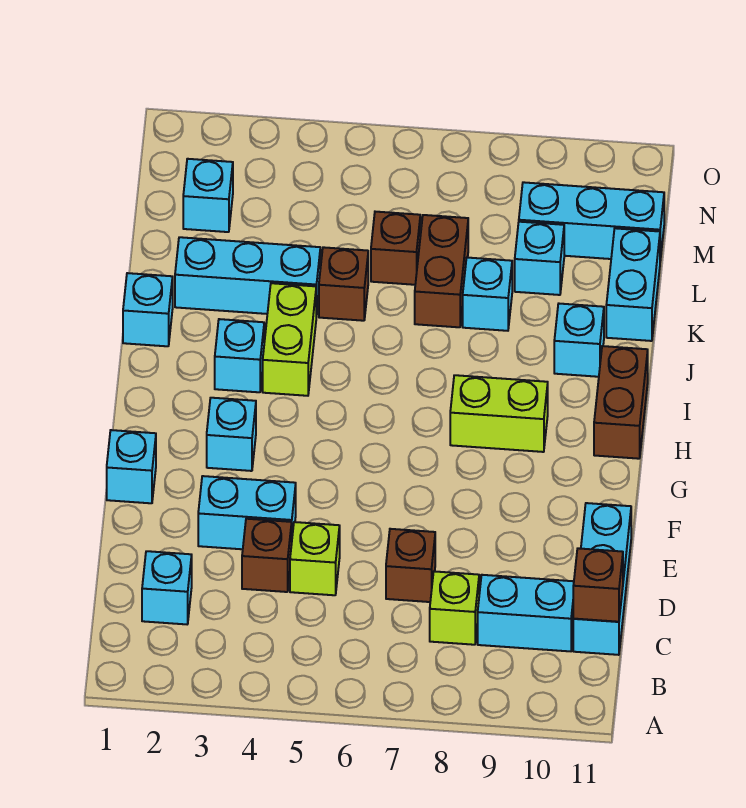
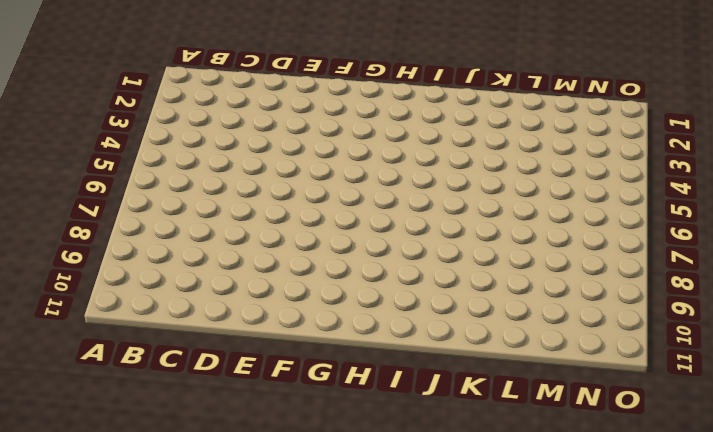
none -> cyan brick C2 level 1
none -> lime brick C8 level 1
none -> cyan brick C9:C10 level 1

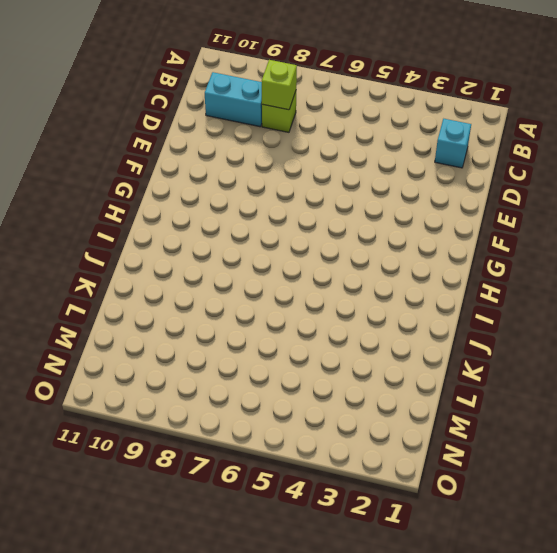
lime brick C8 level 2 -> lime brick D5 level 1
none -> cyan brick C11:E11 level 1
none -> brown brick D4 level 1
none -> brown brick D7 level 1

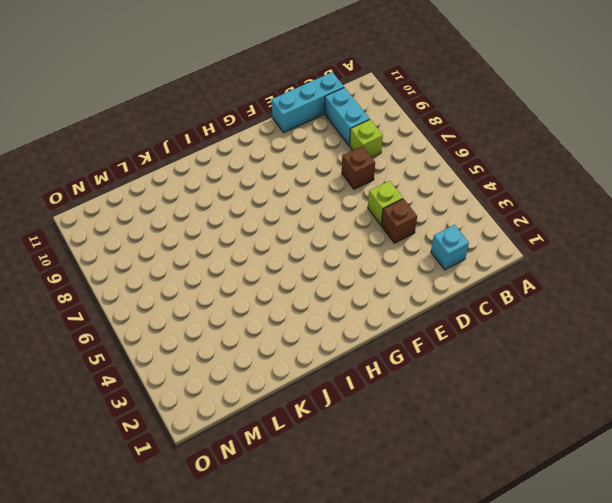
none -> cyan brick E3:E4 level 1
none -> cyan brick F1 level 1
none -> cyan brick G3 level 1

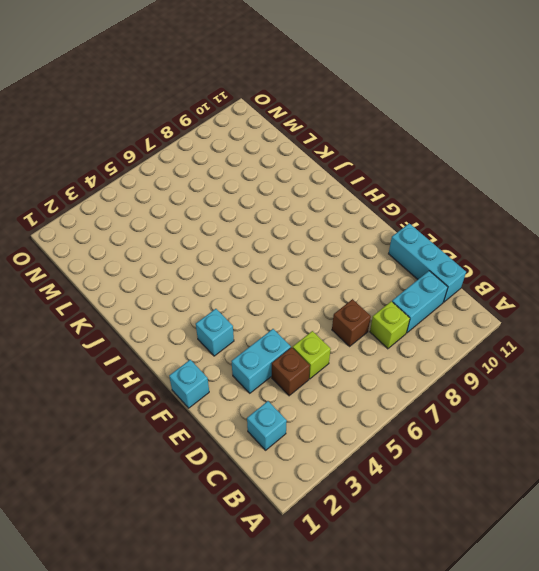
none -> lime brick H8:H9 level 1
none -> brown brick H11:I11 level 1
none -> cyan brick I3 level 1

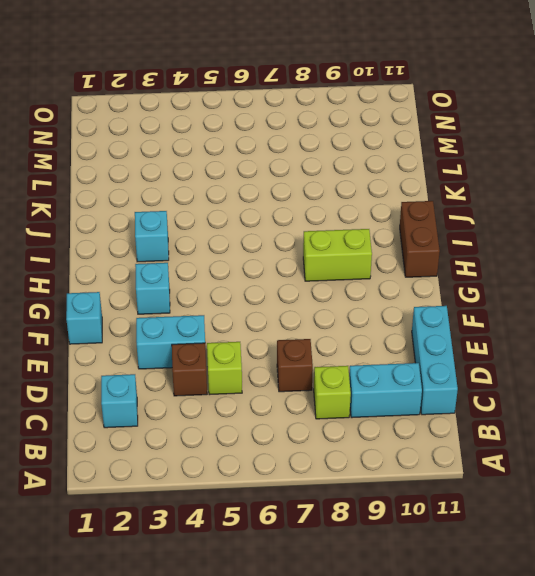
none -> lime brick I4:J4 level 1
none -> cyan brick J1 level 1
none -> cyan brick J10 level 1

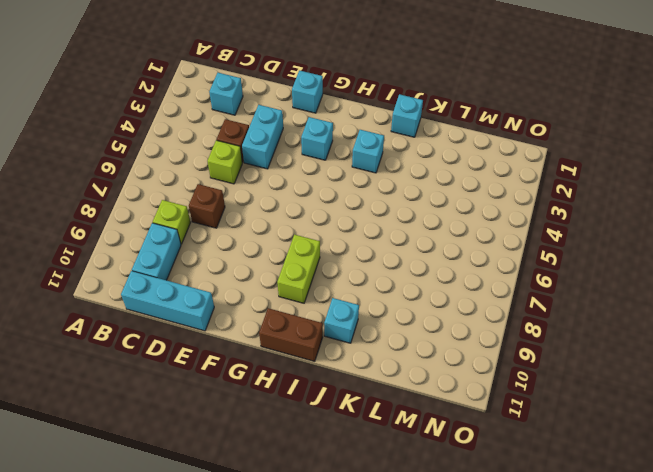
none -> lime brick I4:J4 level 1
none -> cyan brick K2:K4 level 1
none -> brown brick K5 level 1

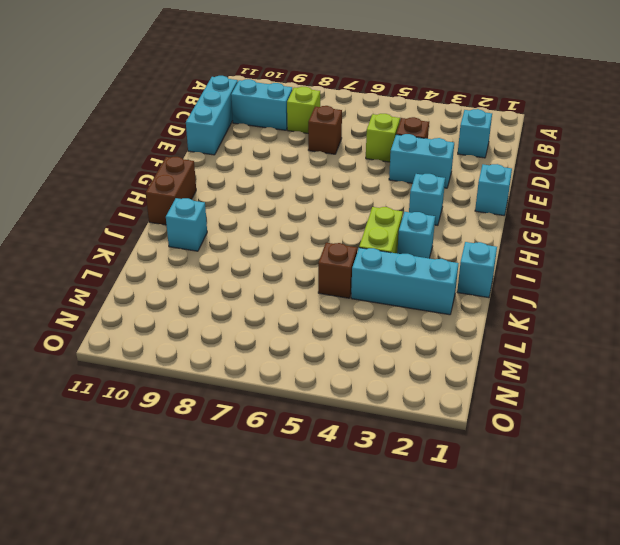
none -> lime brick H8:H9 level 1
none -> brown brick K7:L7 level 1
none -> cyan brick K8 level 1

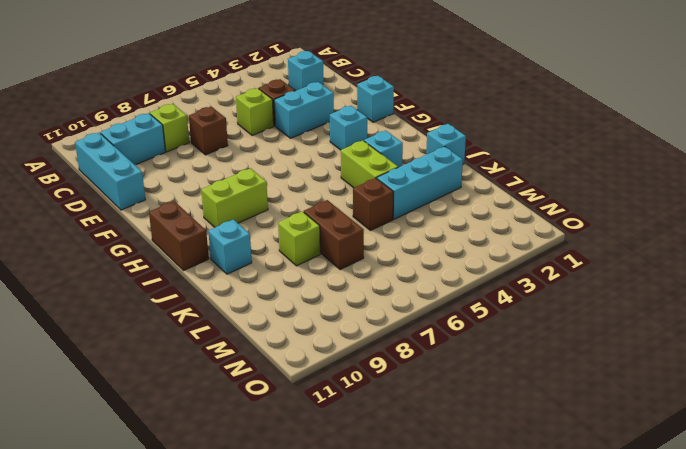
lime brick K8 level 1 -> cyan brick K8 level 1
none -> cyan brick K11:L11 level 1
none -> brown brick L6 level 1
none -> cyan brick L9 level 1

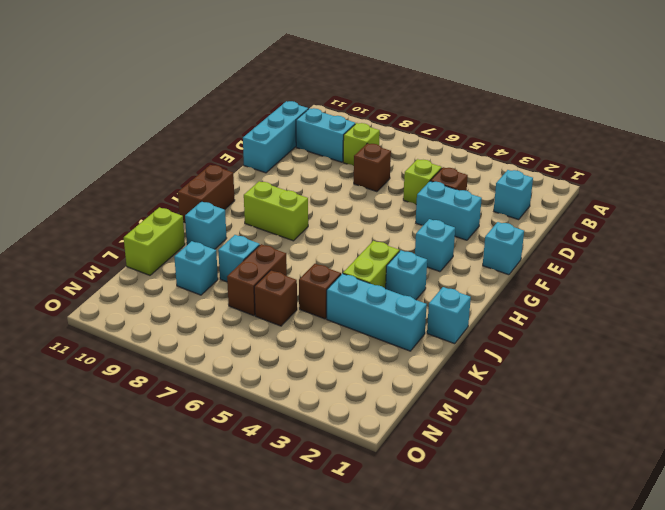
lime brick K11:L11 level 1 -> cyan brick K11:L11 level 1
none -> cyan brick M2 level 1
none -> cyan brick M9:M11 level 1
none -> brown brick C11 level 2

